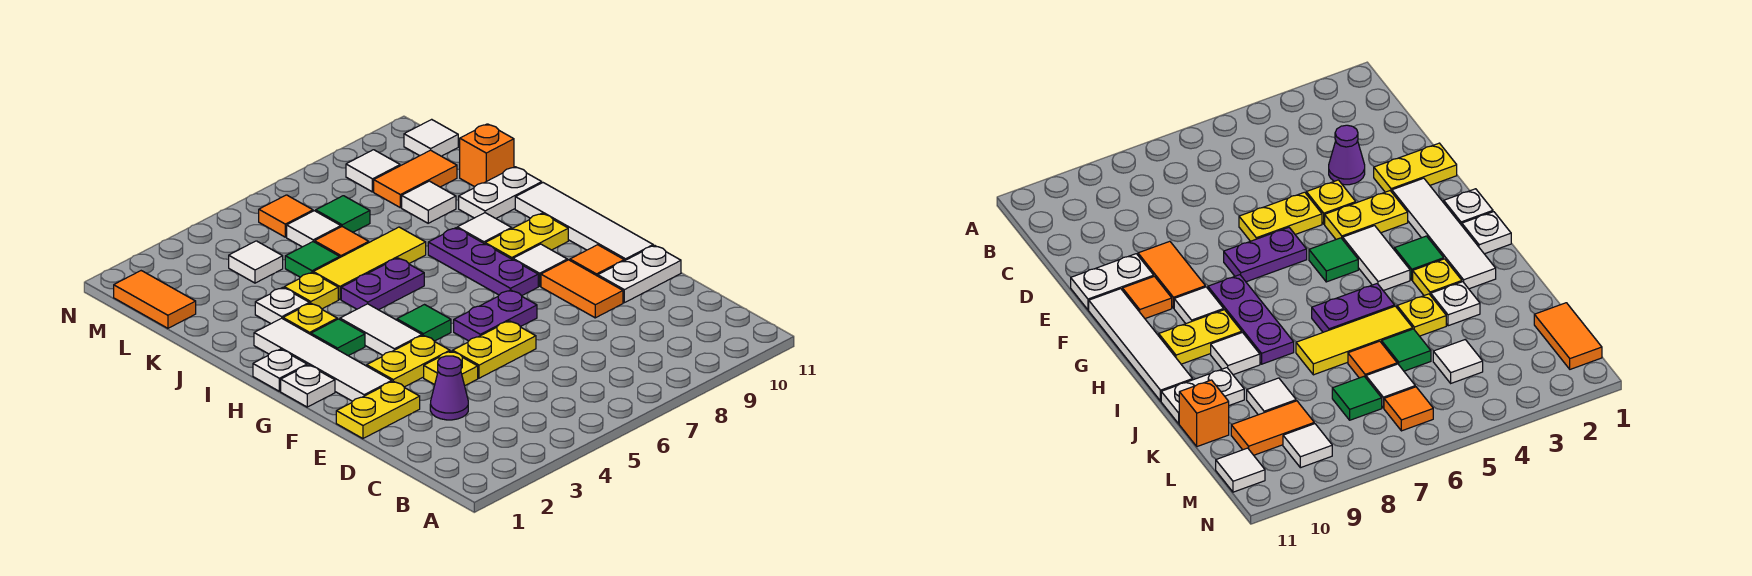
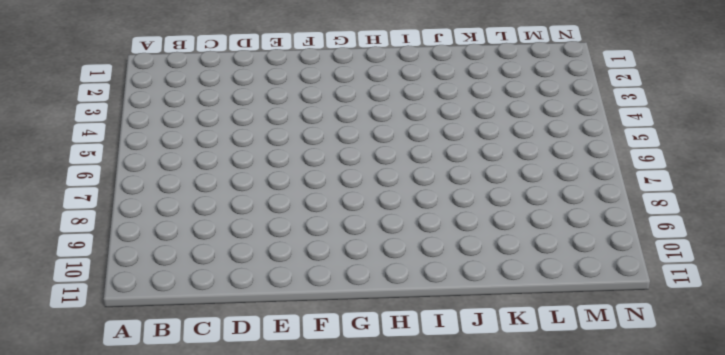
none -> purple cone D3 level 1
none -> yellow plate E1:E2 level 1
none -> yellow plate E4 level 1
none -> yellow plate E5:E6 level 1

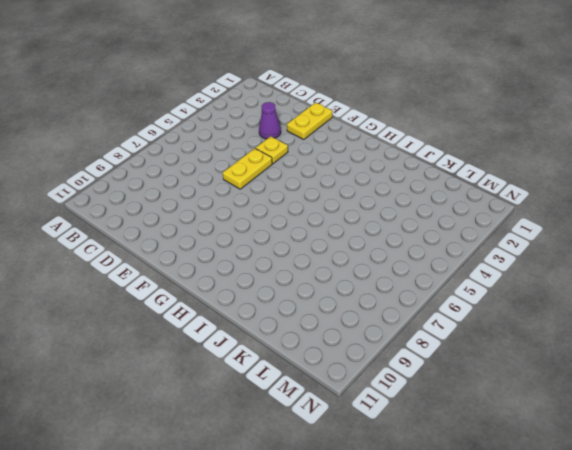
none -> orange tile E9:F9 level 1
none -> white plate E10:E11 level 1
none -> white tile F2:I2 level 1
none -> yellow plate F3:F4 level 1

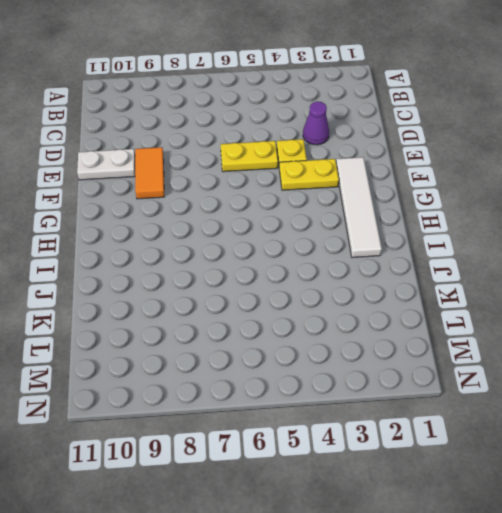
none -> yellow plate E1:E2 level 1
none -> purple plate F6:F7 level 1
none -> orange tile F10 level 1
none -> white tile F11:I11 level 1

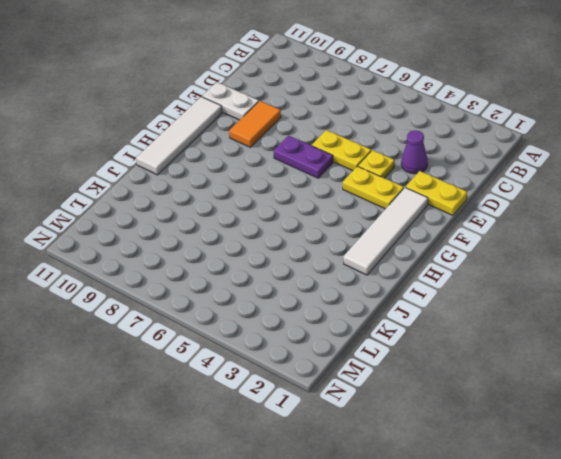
none -> orange tile F10 level 1
none -> white plate G1 level 1
none -> white tile G4:H4 level 1
none -> green tile G5 level 1

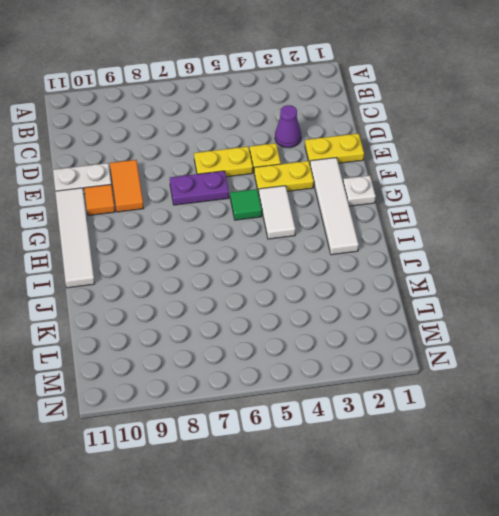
none -> purple plate G8:I8 level 1
none -> white tile G9 level 1
none -> white plate H1 level 1
none -> green tile H3 level 1

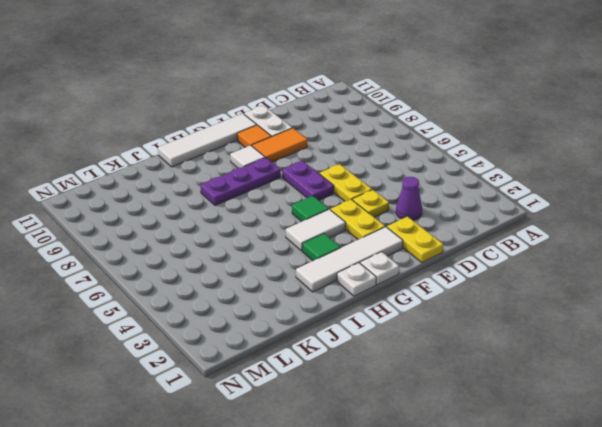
none -> yellow plate H9:H10 level 1
none -> yellow plate I3 level 1
none -> purple plate I5:I6 level 1
none -> white tile I9 level 1

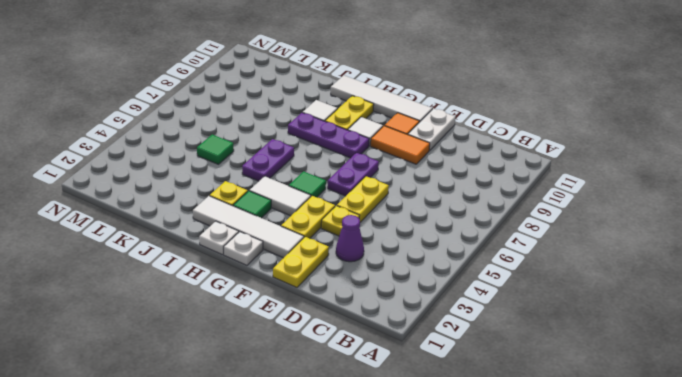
none -> white plate J3 level 1
none -> yellow plate J4 level 1
none -> yellow tile J5:J7 level 1
none -> white plate J10:J11 level 1

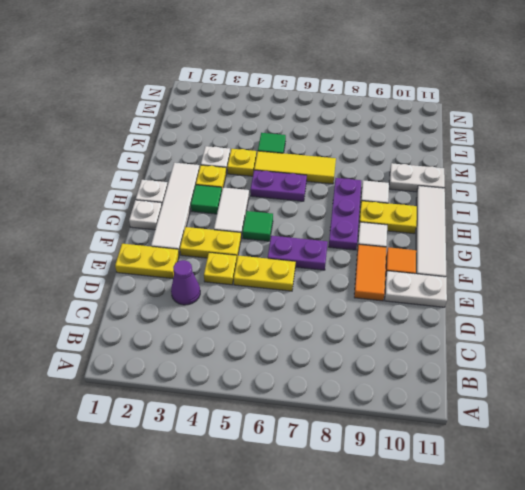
none -> orange tile K6 level 1
none -> white tile K9 level 1
none -> orange brick K11 level 1
none -> orange tile L1:M1 level 1

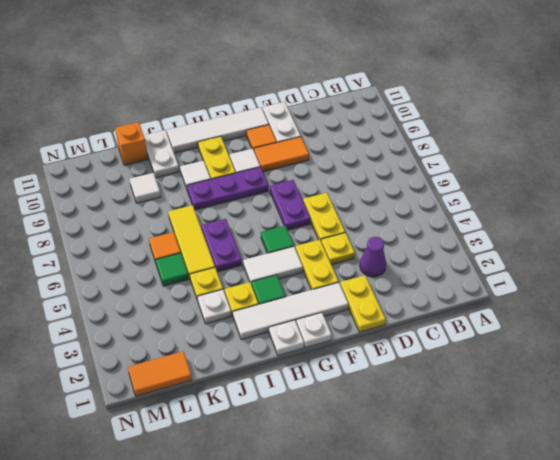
none -> white tile L4 level 1
none -> white tile L6 level 1
none -> green tile L7 level 1
none -> orange tile L9:L10 level 1

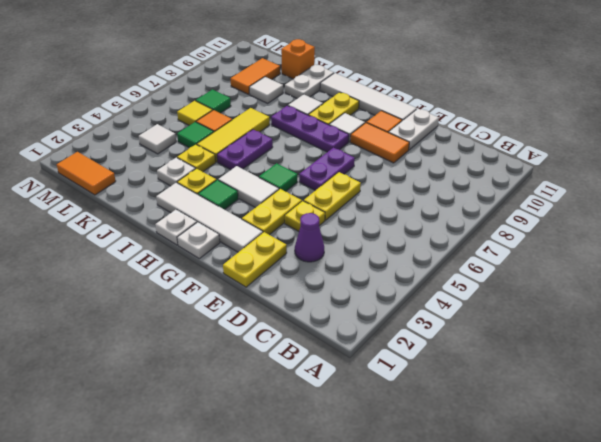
yellow tile L6 level 1 -> white tile L6 level 1
none -> orange tile M6 level 1
none -> white tile M9 level 1
none -> white tile M11 level 1

